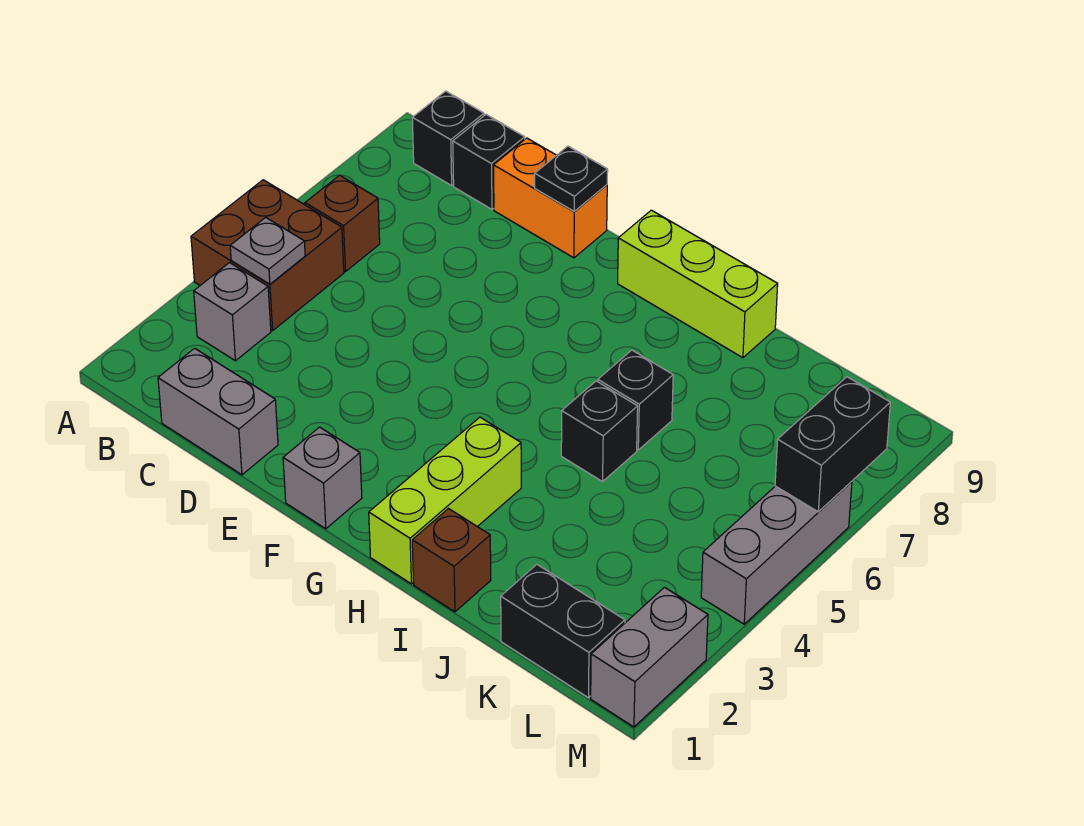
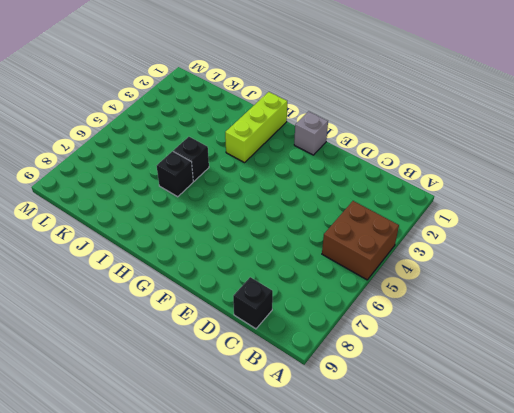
none -> grey brick B3 level 1
none -> brown brick B6 level 1
none -> black brick B9 level 1

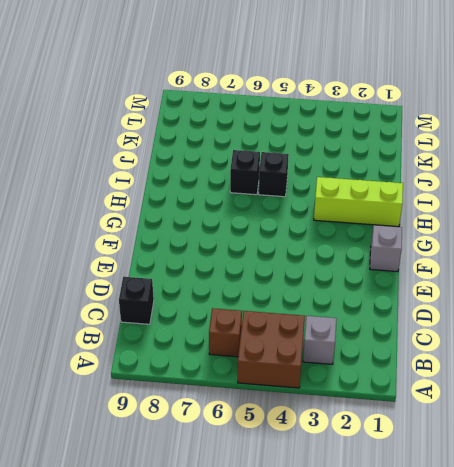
none -> black brick B9 level 1
none -> grey brick C1:D1 level 1
none -> orange brick D9:E9 level 1

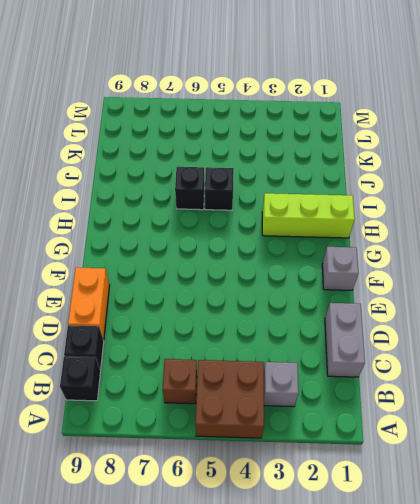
none -> lime brick G9:I9 level 1
none -> brown brick I1 level 1
none -> black brick K1:L1 level 1

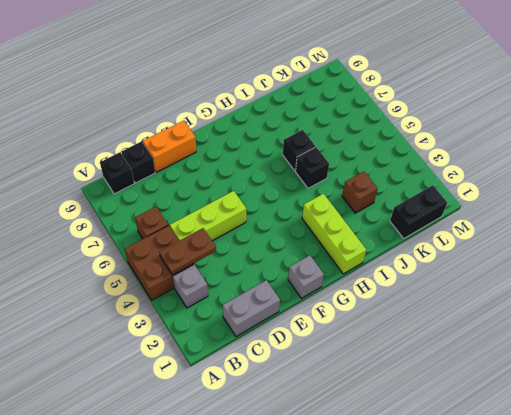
brown plate B4:C4 level 2 -> grey plate B4 level 2
lime brick C5:E5 level 1 -> lime brick G9:I9 level 1
brown brick J3 level 1 -> brown brick I1 level 1
none -> grey brick M1:M2 level 1
none -> grey brick M4:M6 level 1
none -> black plate E9 level 2

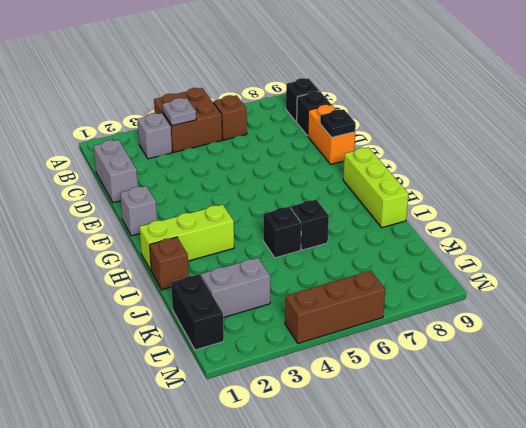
grey brick K2:K3 level 1 -> grey brick M1:M2 level 1
brown brick M4:M6 level 1 -> grey brick M4:M6 level 1
none -> black brick M6:M7 level 2

